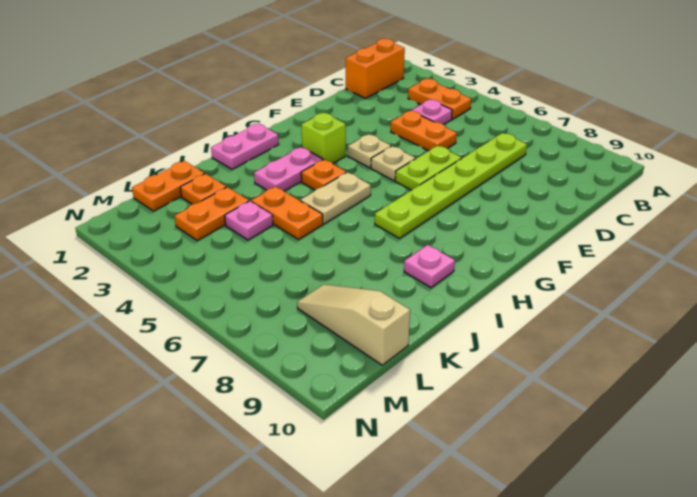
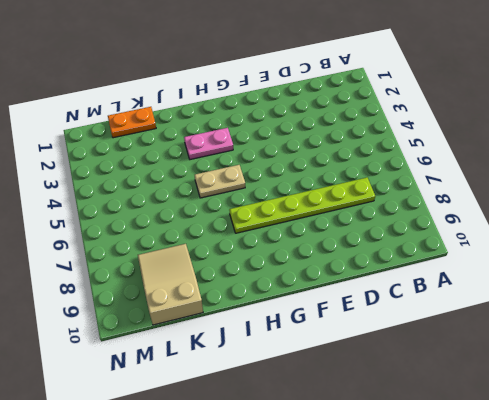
tan slope K8:L10 level 1 top 10 -> tan slope L8:L10 level 1 top 10
none -> orange brick B1:C1 level 1
none -> orange plate B3:B4 level 1
none -> pink plate C4 level 1

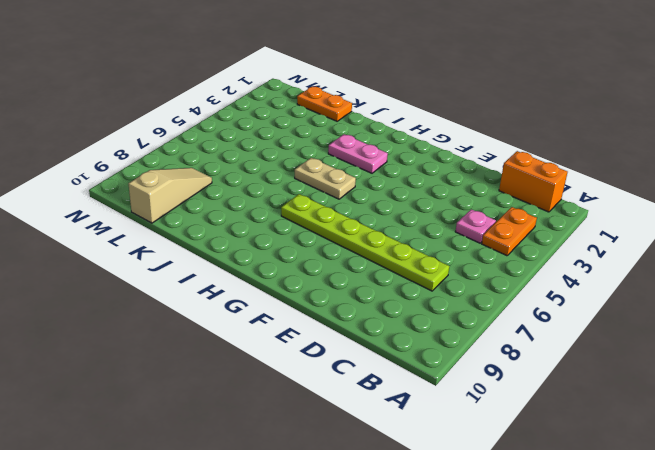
none -> orange plate D4:D5 level 1
none -> lime plate E6:F6 level 1
none -> tan plate F4 level 1

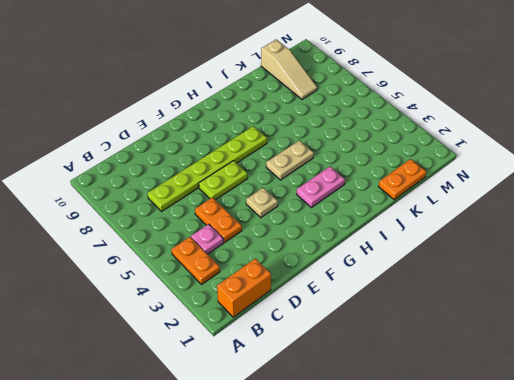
none -> tan plate F5 level 1
none -> lime brick G3 level 1
none -> pink plate H1:I1 level 1

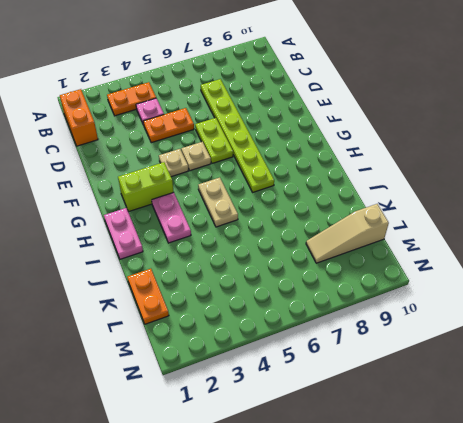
lime brick G2:G3 level 1 -> lime brick G3 level 1
none -> orange plate H4 level 1
none -> pink plate I9 level 1
none -> orange plate J4:J5 level 1

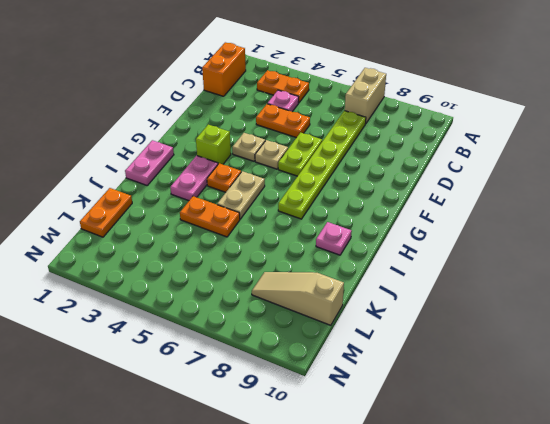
tan brick A7:B7 level 1 -> none
none -> orange plate K2 level 1
none -> orange plate K3:L3 level 1
none -> pink plate K4 level 1

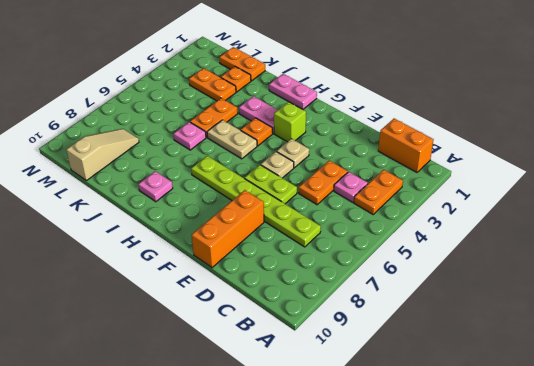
orange brick E8:E10 level 1 -> none
pink plate J6 level 1 -> pink plate K4 level 1

